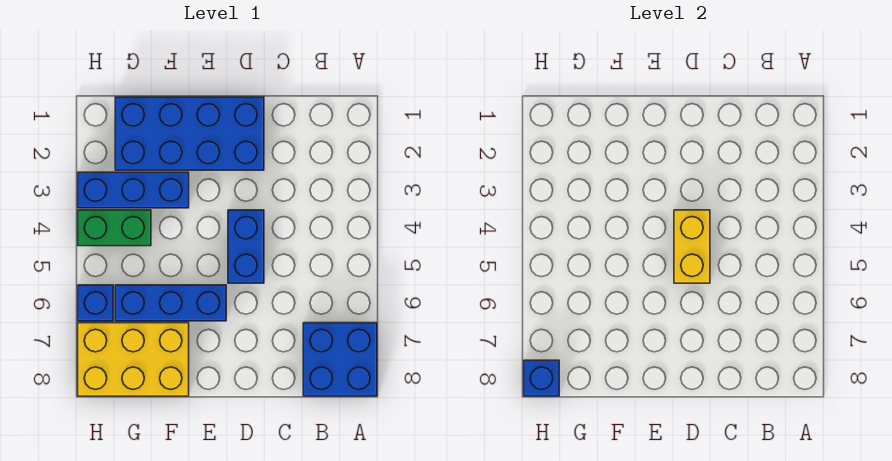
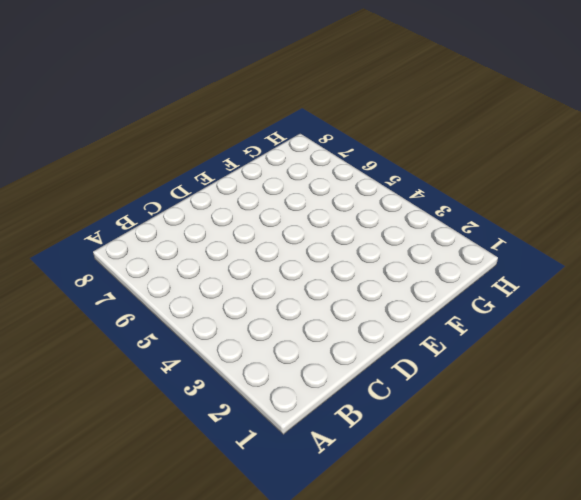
none -> blue brick A7:B8 level 1
none -> blue brick D1:G2 level 1

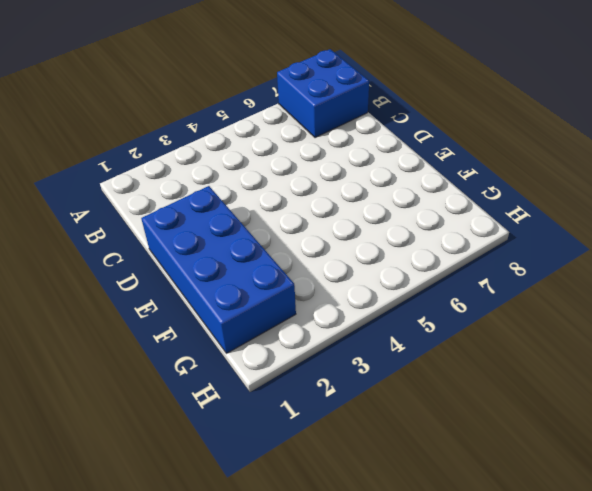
none -> blue brick D4:D5 level 1
none -> blue brick E6:G6 level 1

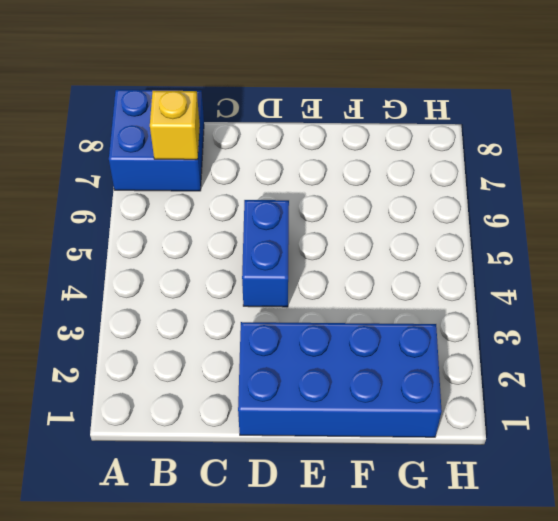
yellow brick B7 level 2 -> none
none -> blue brick E6:G6 level 1
none -> blue brick F3:H3 level 1

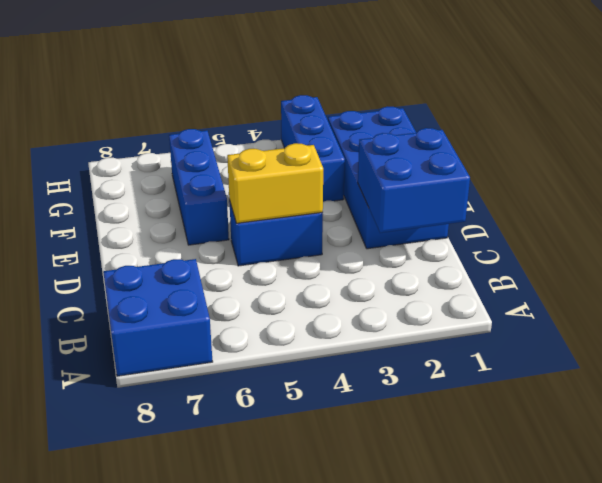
blue brick C1:D2 level 2 -> none
none -> yellow brick F7:H8 level 1
none -> green brick G4:H4 level 1

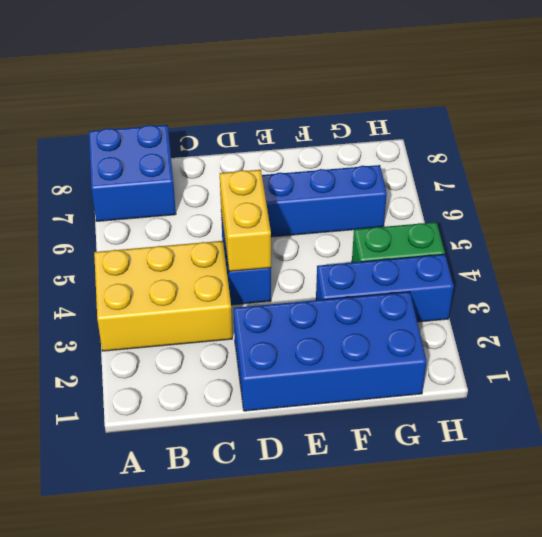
yellow brick A3:C4 level 1 -> yellow brick F7:H8 level 1
none -> blue brick H6 level 1
none -> blue brick H8 level 2

